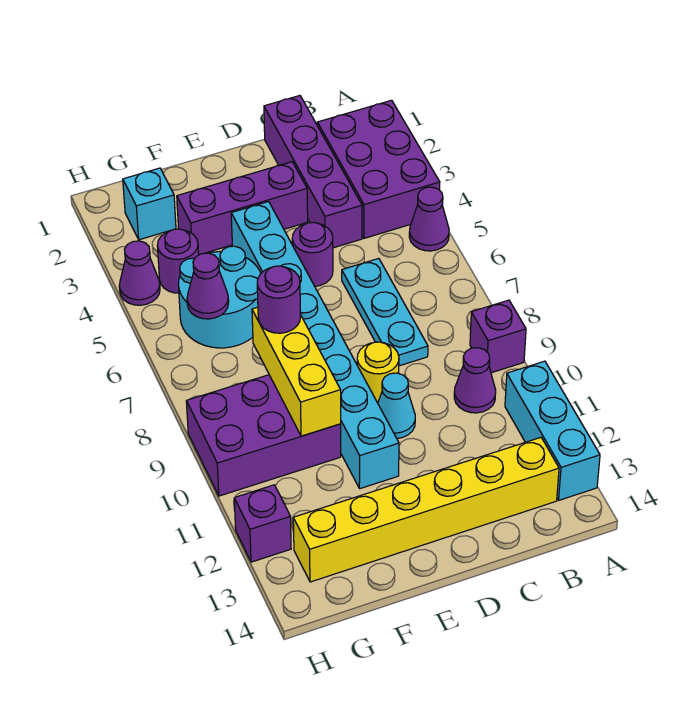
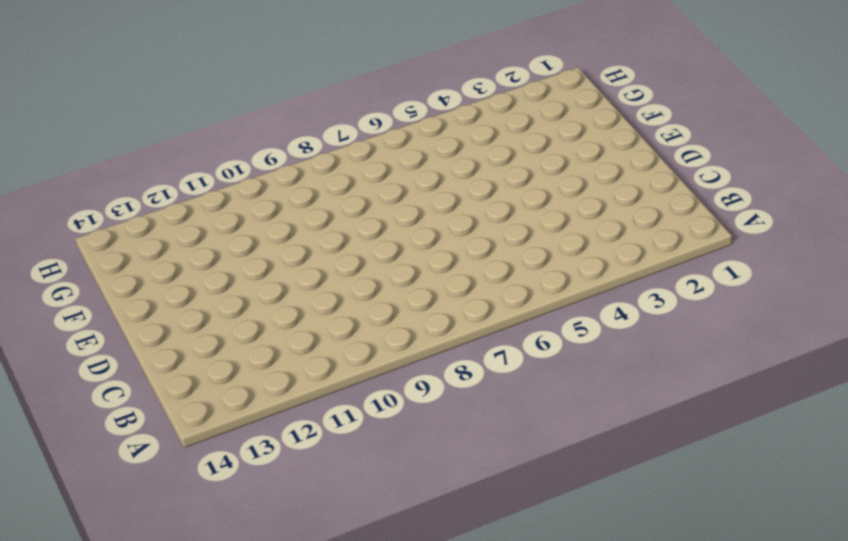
none -> purple brick A2:B4 level 1
none -> purple cone A5 level 1
none -> purple brick A9 level 1

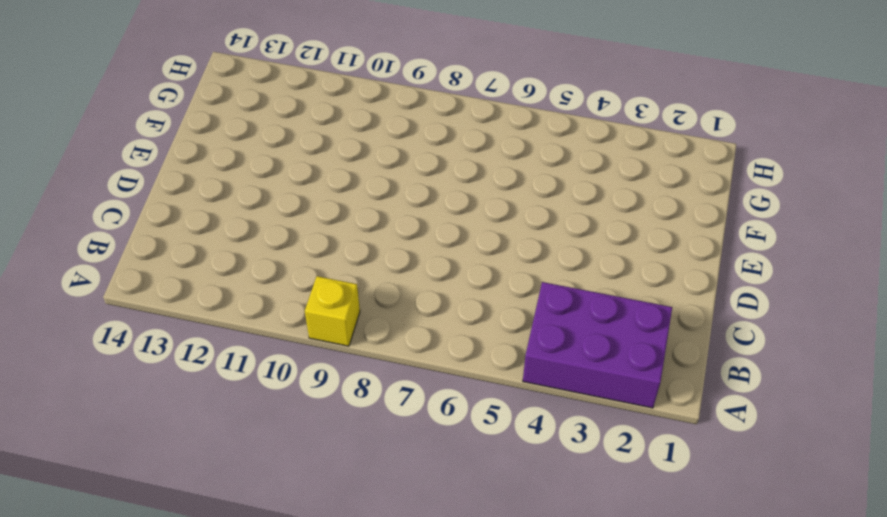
yellow brick A9 level 1 -> purple brick A9 level 1
none -> purple cone A5 level 1
none -> cyan brick A11:A13 level 1
none -> purple cone B10 level 1

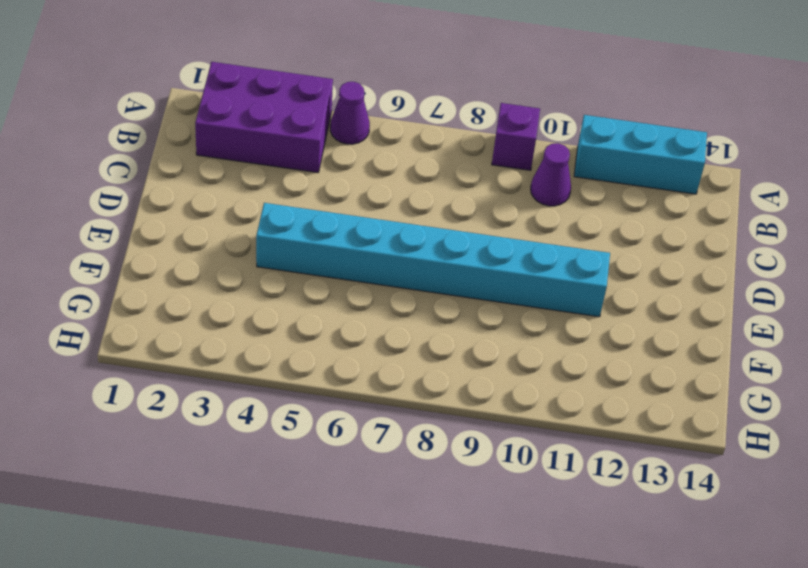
none -> yellow brick B13:G13 level 1
none -> purple brick C1:C4 level 1
none -> cyan plate C6:C8 level 1

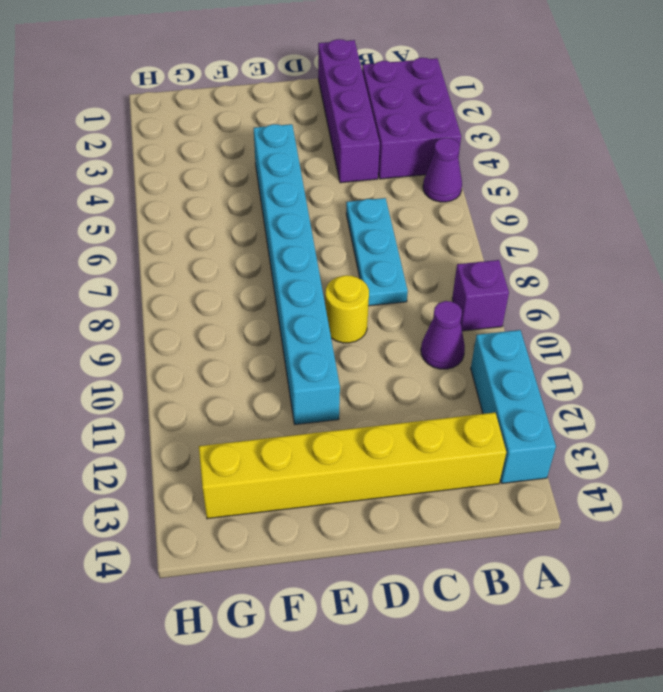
none -> purple brick D3:F3 level 1
none -> purple round brick D5 level 1
none -> cyan cone D10 level 1

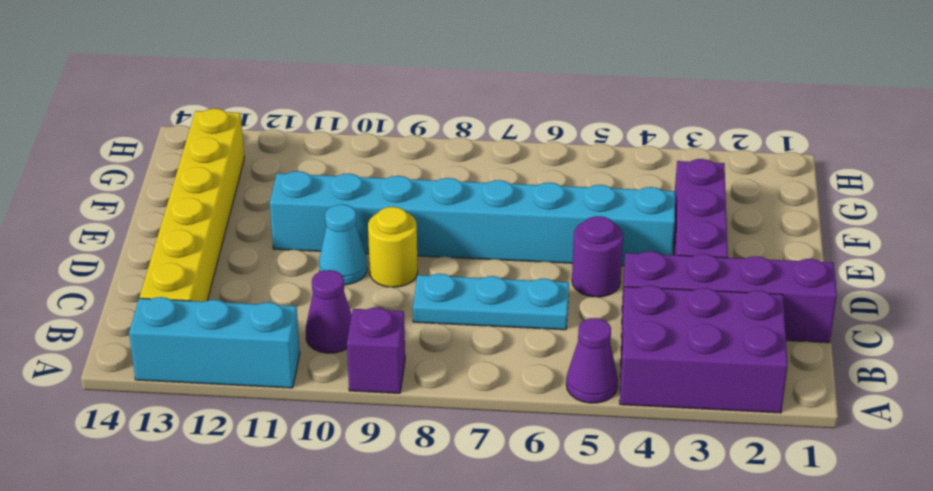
none -> cyan round brick F5:G6 level 1
none -> purple brick F9:H10 level 1
none -> cyan brick G2 level 1

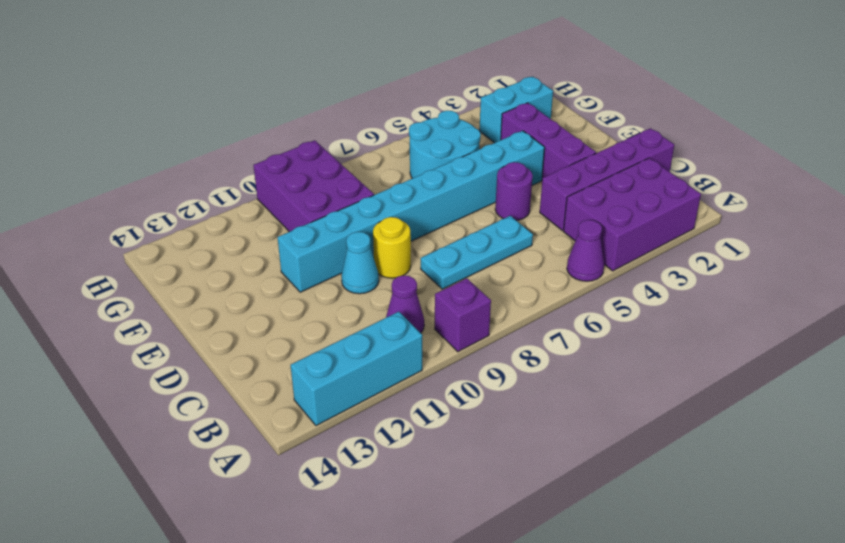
cyan brick G2:G3 level 1 -> cyan brick G2 level 1
none -> yellow brick B13:G13 level 1
none -> purple round brick G4 level 1
none -> purple cone H4 level 1

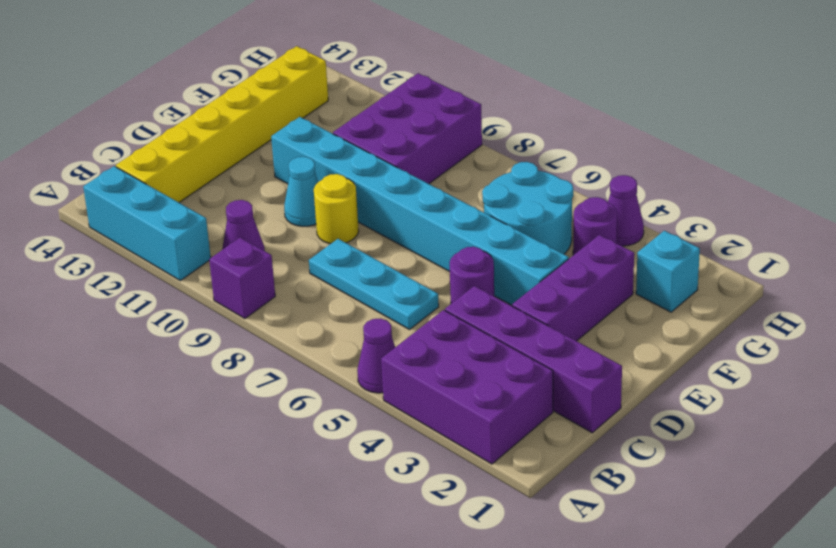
none -> purple brick H12 level 1
none -> yellow brick F8:F10 level 2
none -> purple cone G6 level 2

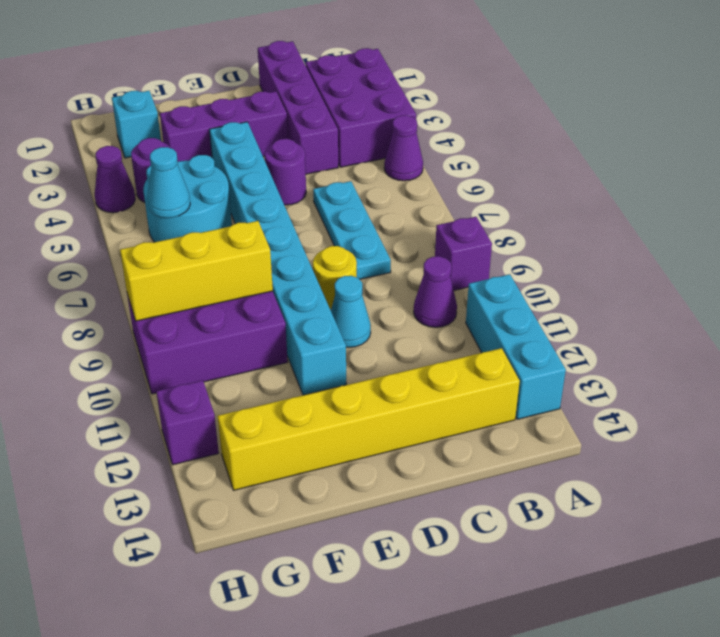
yellow brick F9:H9 level 2 -> yellow brick F8:F10 level 2
cyan cone G6 level 2 -> purple cone G6 level 2
none -> purple round brick F8 level 3

